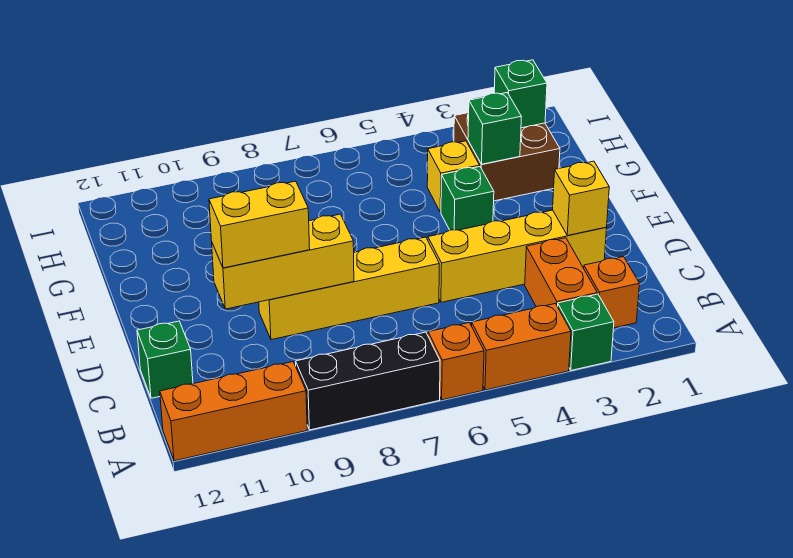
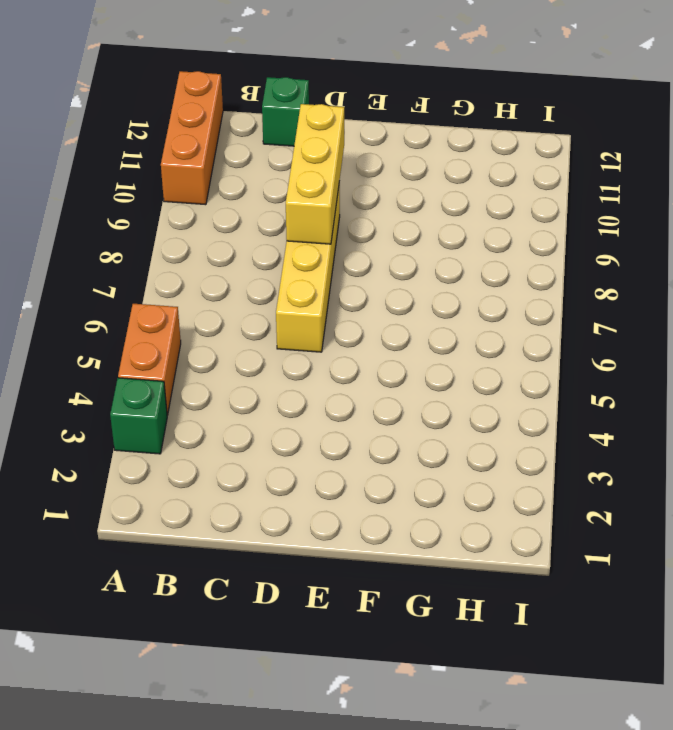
none -> orange brick A6 level 1
none -> black brick A7:A9 level 1
none -> orange brick B2 level 1

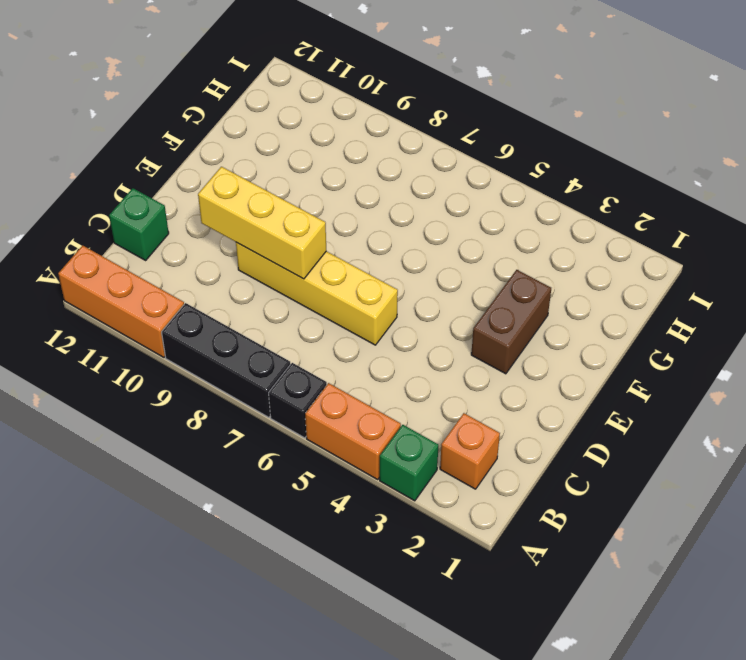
black brick A6 level 1 -> orange brick A6 level 1
brown brick E3:F3 level 1 -> none
none -> orange brick B3:C3 level 1
none -> yellow brick D2:D5 level 1
none -> green brick F4 level 1

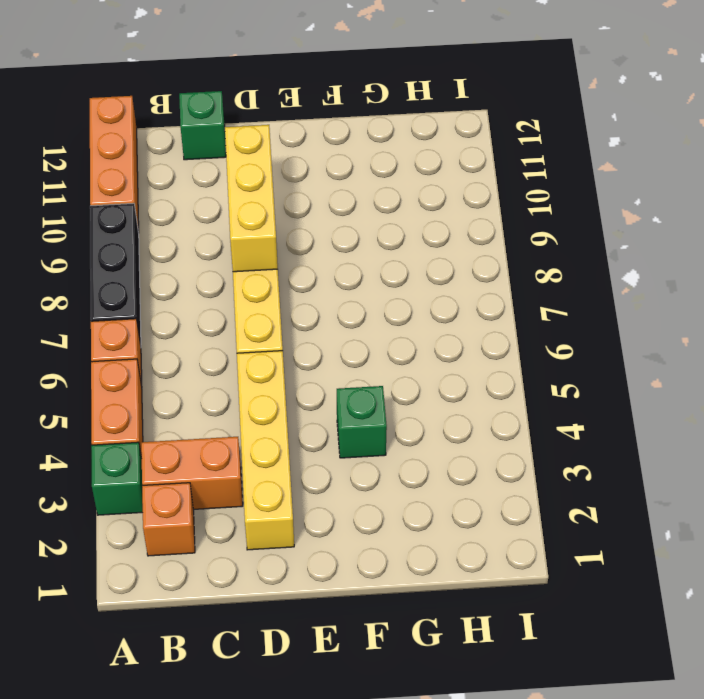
none -> brown brick G2:H3 level 1
none -> yellow brick G4 level 1
none -> yellow brick D2 level 2

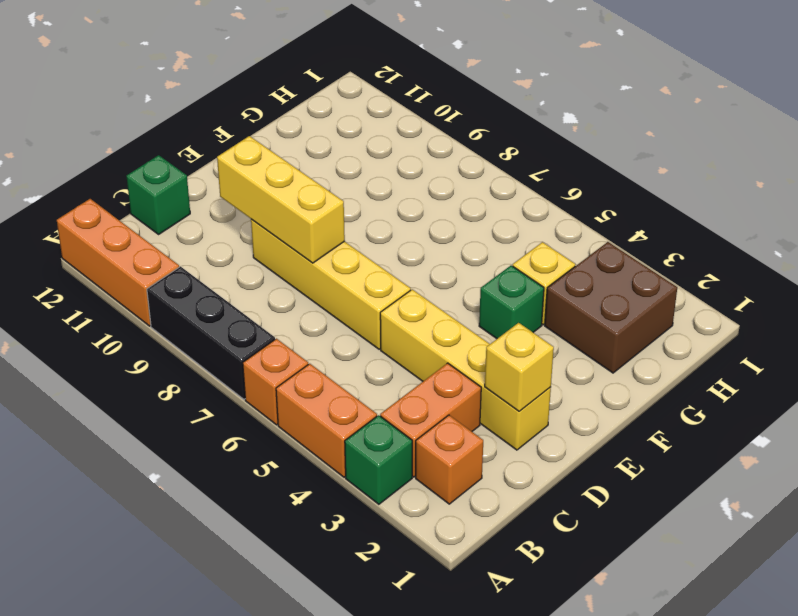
none -> green brick G3 level 2
none -> green brick H2 level 2
none -> yellow brick D9:D10 level 3

